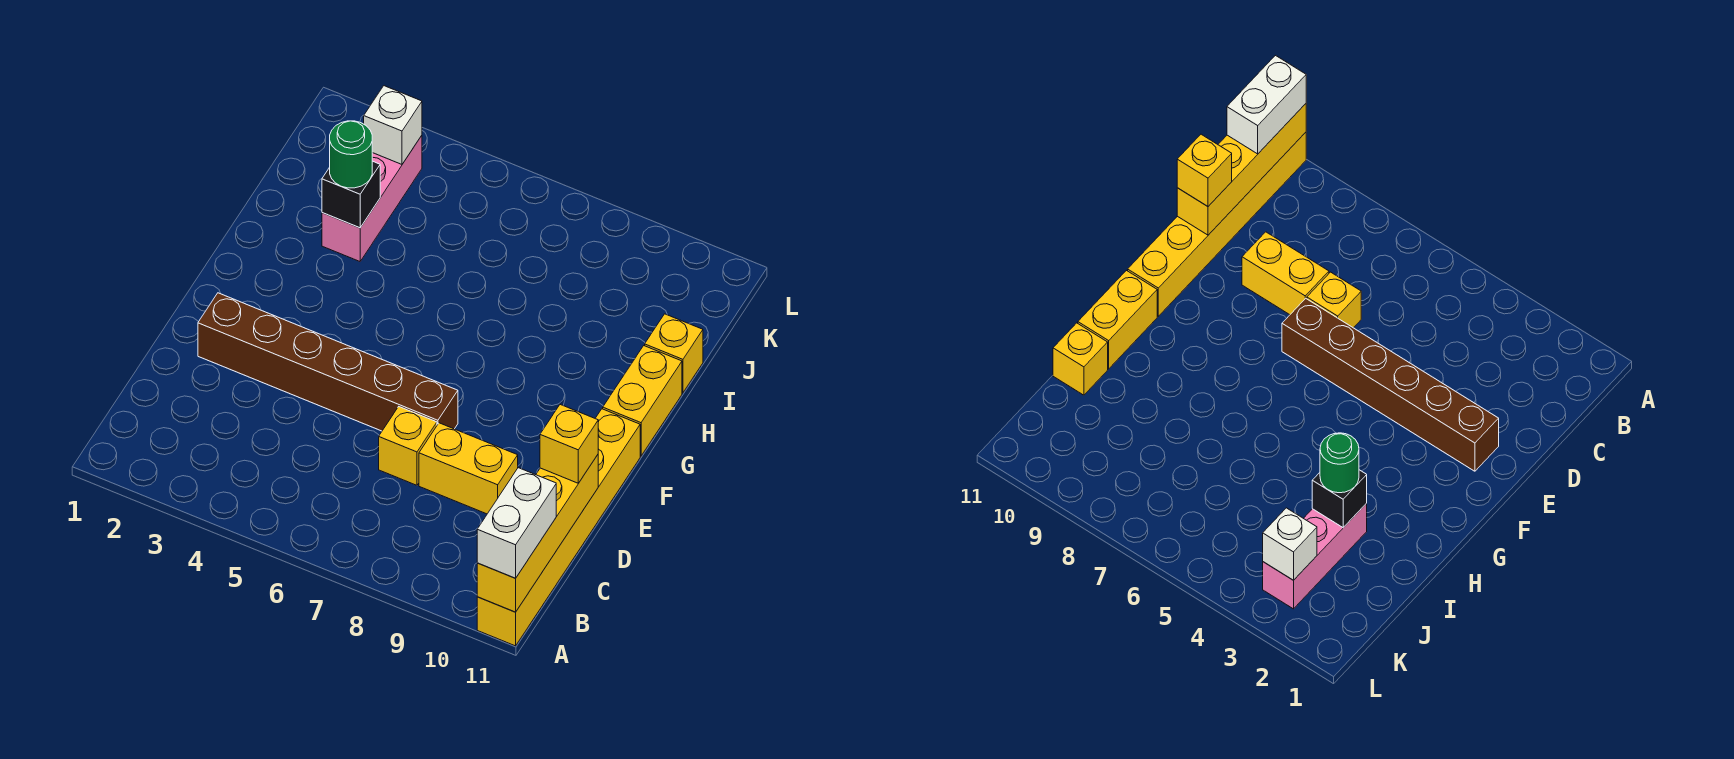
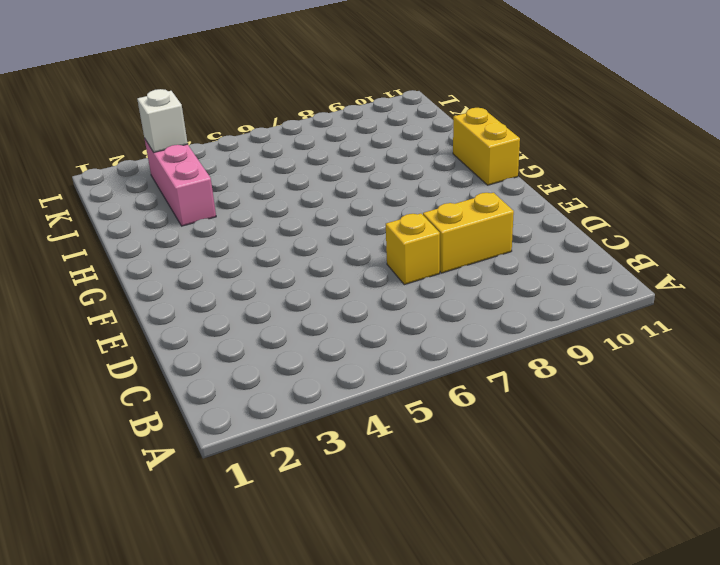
none -> yellow brick A11:F11 level 1
none -> brown brick E2:E7 level 1
none -> yellow brick I11 level 1

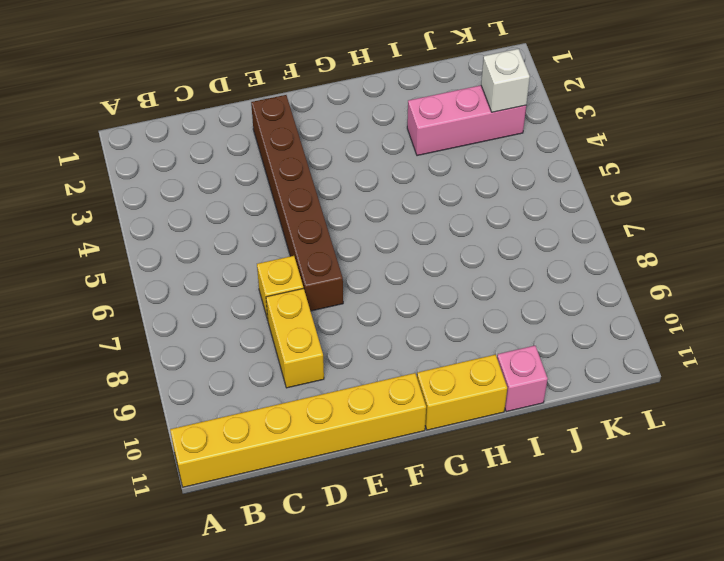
pink brick I11 level 1 -> yellow brick I11 level 1
none -> yellow brick A11:D11 level 2
none -> black brick I3 level 2
none -> white brick A11:B11 level 3

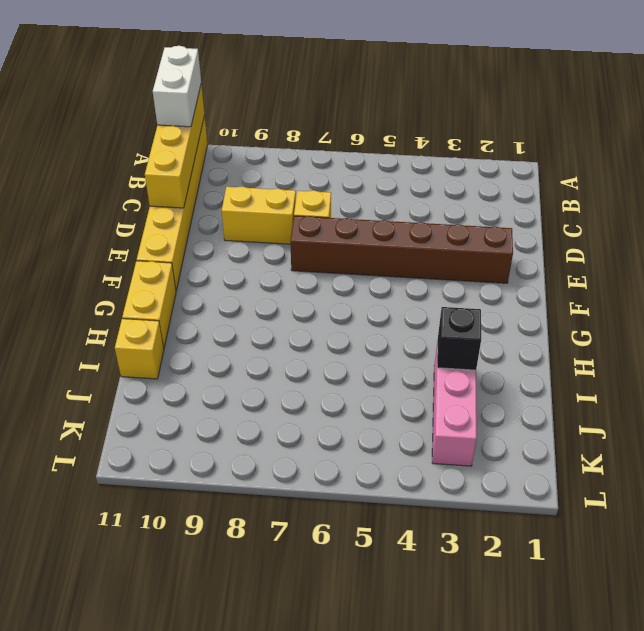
none -> white brick K3 level 2
none -> yellow brick D11 level 3
none -> green round brick I3 level 3

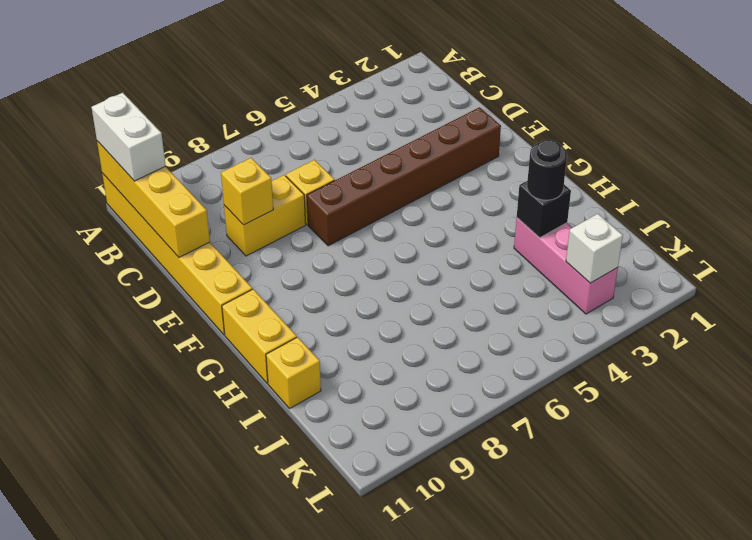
yellow brick D9 level 2 -> yellow brick D11 level 3
black round brick I3 level 3 -> green round brick I3 level 3

